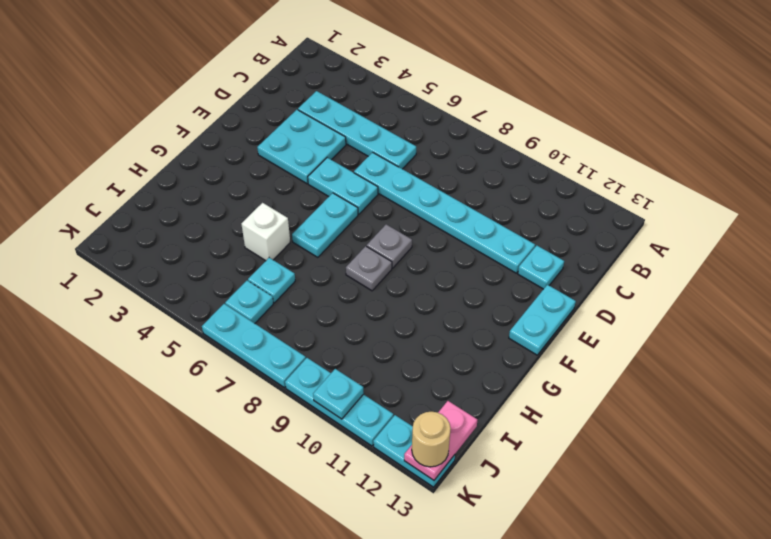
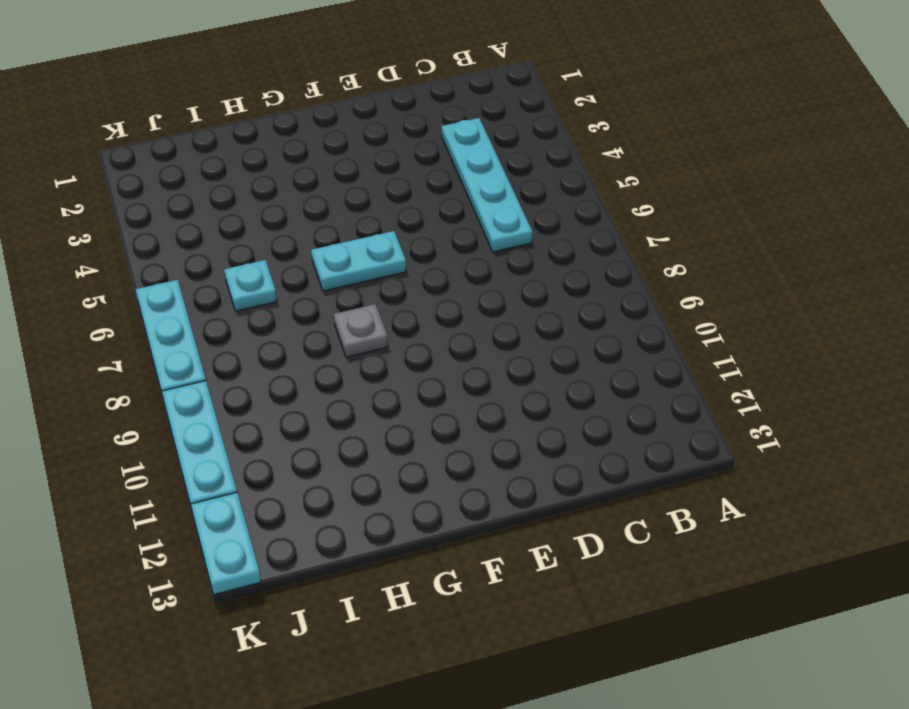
none -> cyan plate D3:E4 level 1
none -> cyan plate D6:D11 level 1
none -> cyan plate D12 level 1

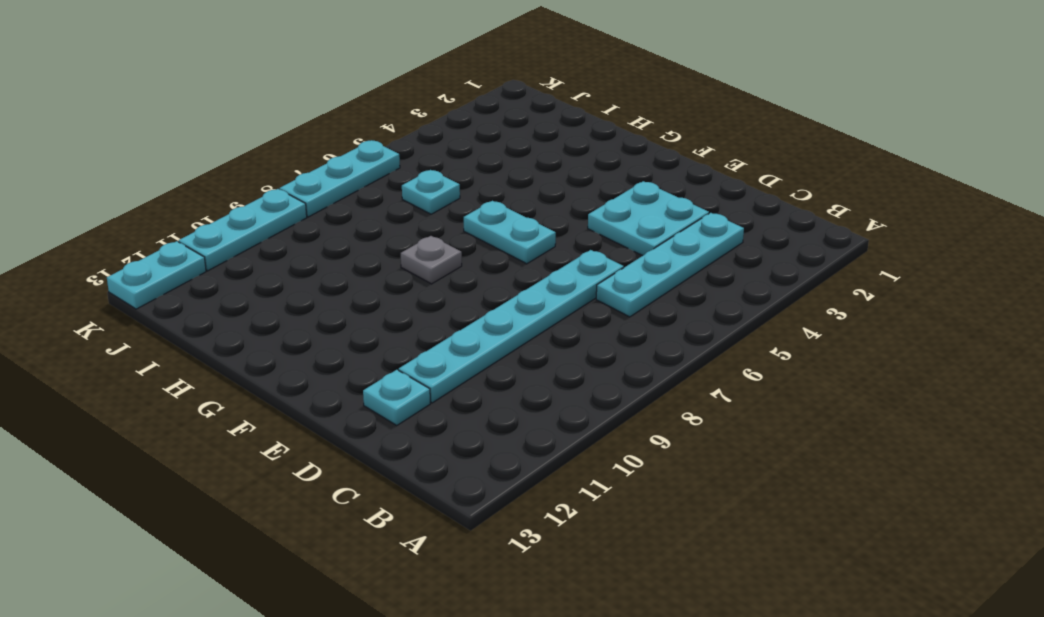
none -> cyan plate E5:E6 level 1
none -> cyan plate E13:F13 level 1
none -> grey plate F8 level 1

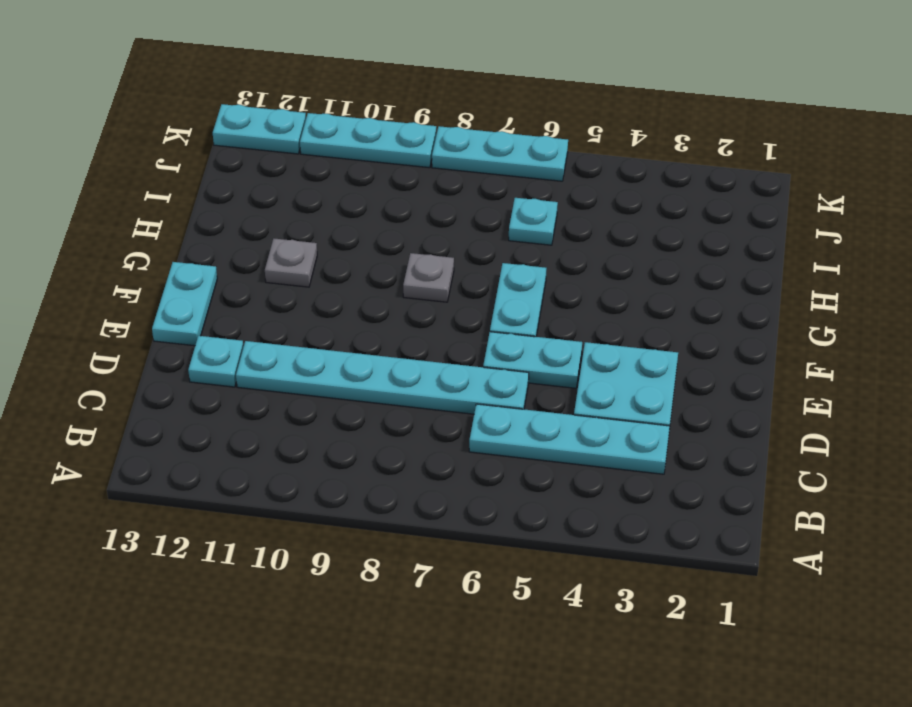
grey plate G11 level 1 -> grey plate F8 level 1
none -> white brick H5 level 1
none -> cyan plate J6 level 1
none -> pink plate J13:K13 level 2

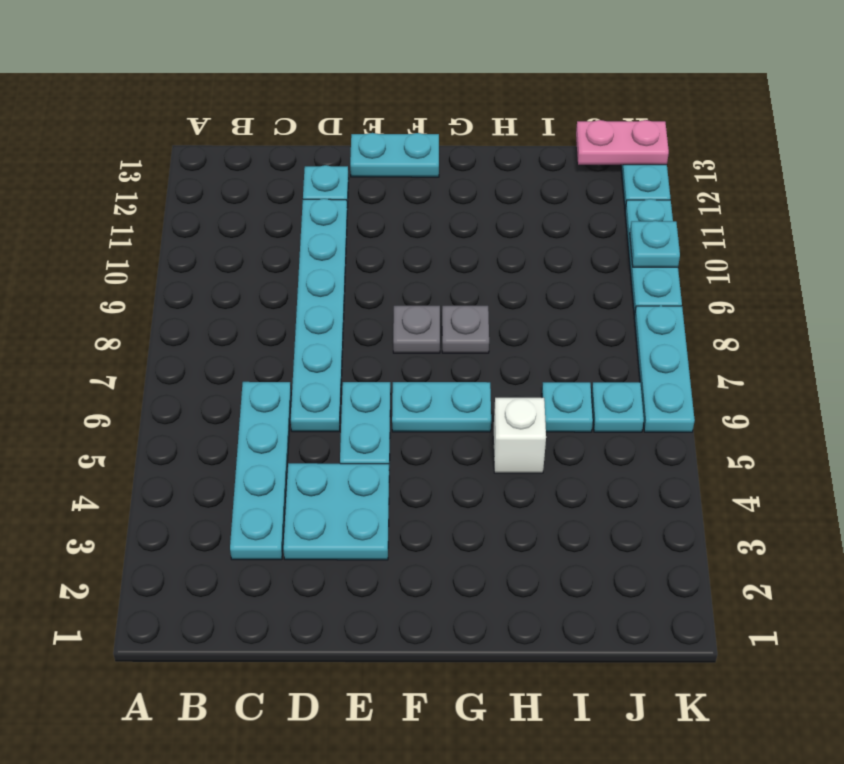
none -> tan round brick K13 level 3

